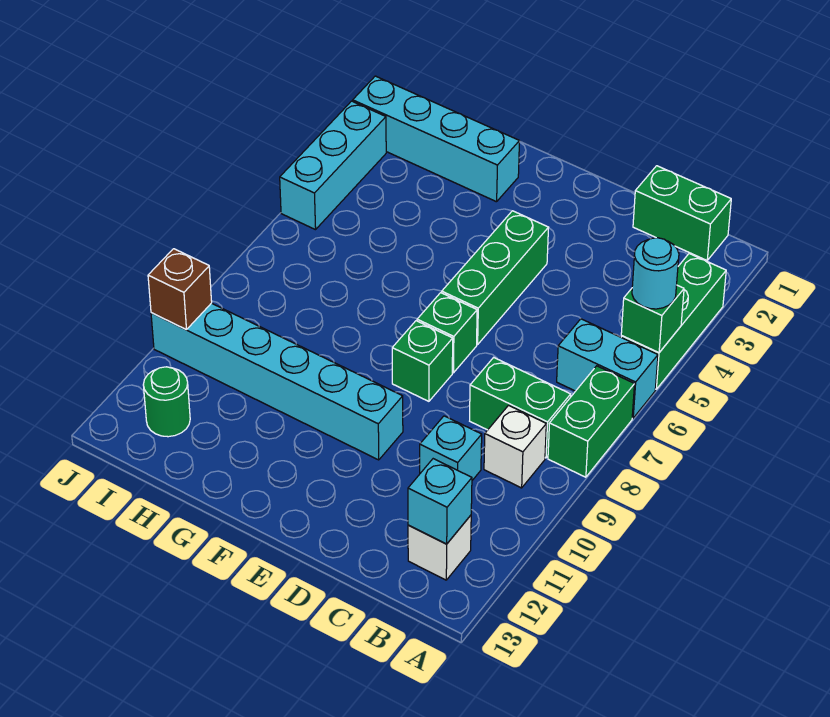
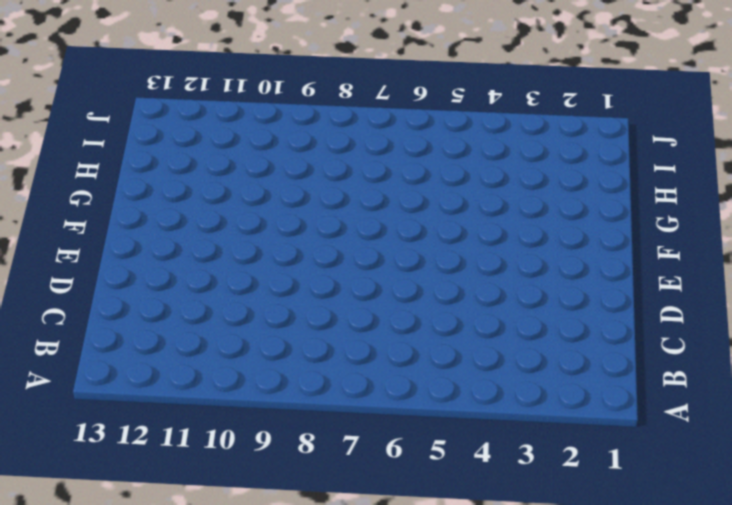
none -> green brick A3:A5 level 1
none -> cyan brick A6:B6 level 1
none -> green brick A7:A8 level 1

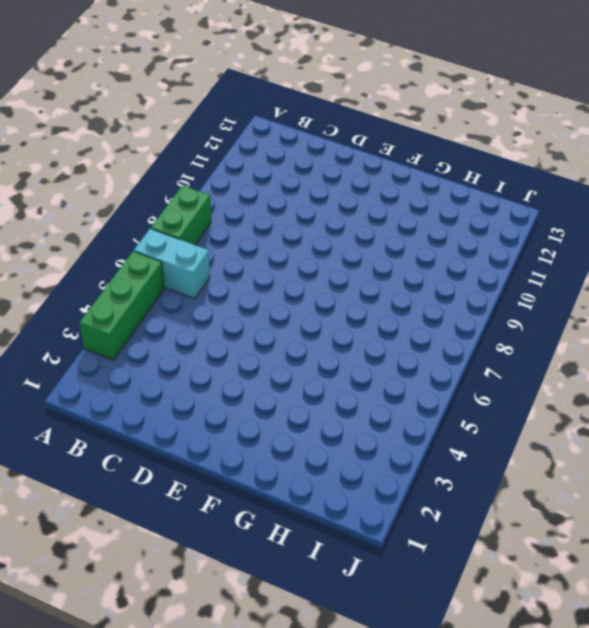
none -> green brick B1:C1 level 1
none -> green brick B8:C8 level 1
none -> white brick B9 level 1

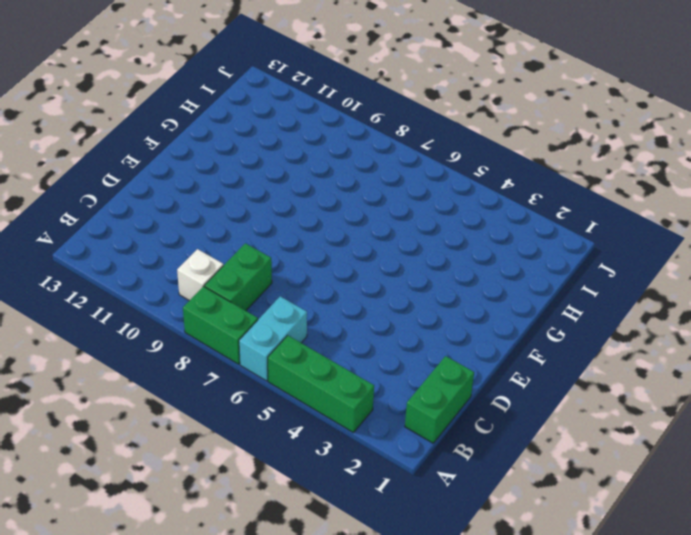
none -> white brick B12 level 1
none -> cyan brick C10 level 1
none -> green brick E4:E6 level 1

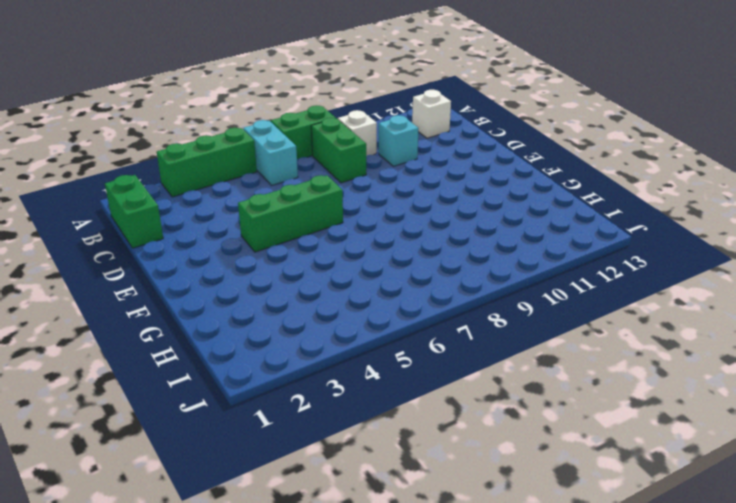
none -> green brick E7 level 1
none -> green brick E8 level 1
none -> cyan brick E10:J10 level 1

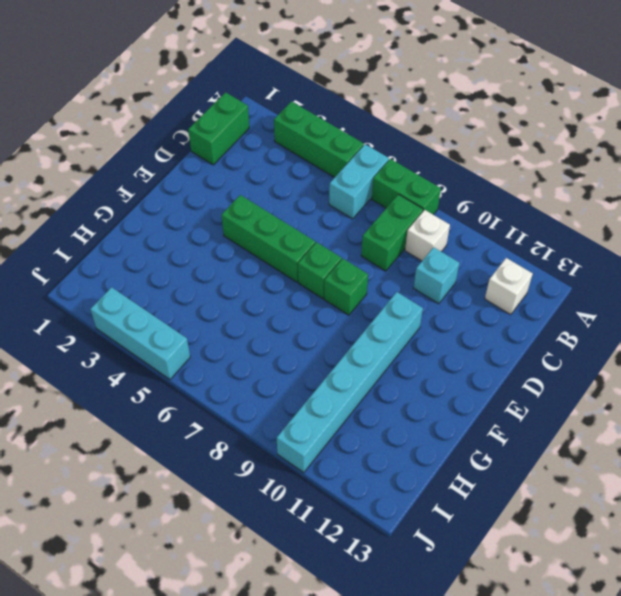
none -> cyan brick G2:J2 level 1
none -> green round brick I12 level 1
none -> green brick A5 level 2

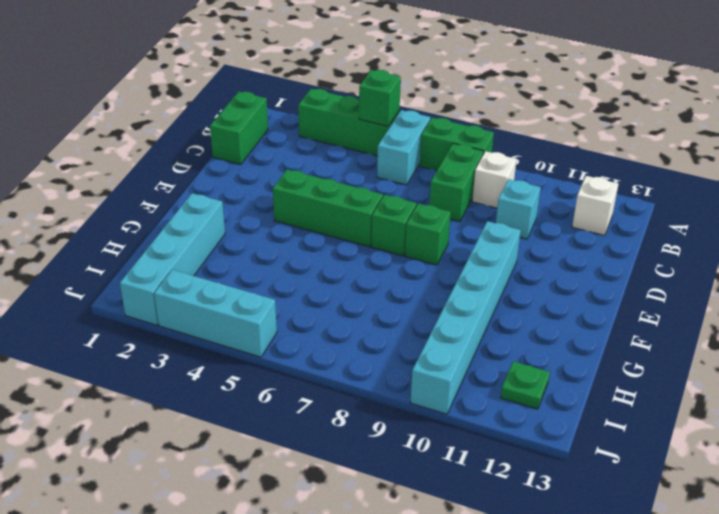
green plate I12 level 1 -> green round brick I12 level 1
none -> cyan brick B12 level 2
none -> brown brick J10 level 2
none -> cyan round brick A5 level 3

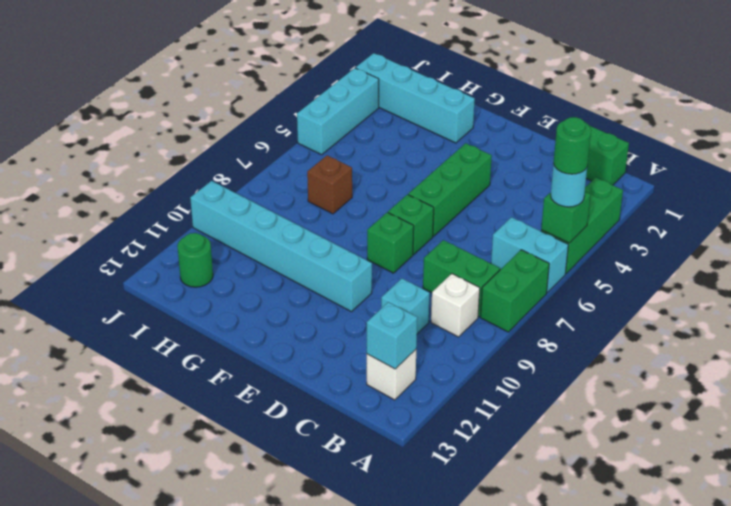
green round brick A5 level 4 -> none
brown brick H7 level 1 -> brown brick J10 level 2

